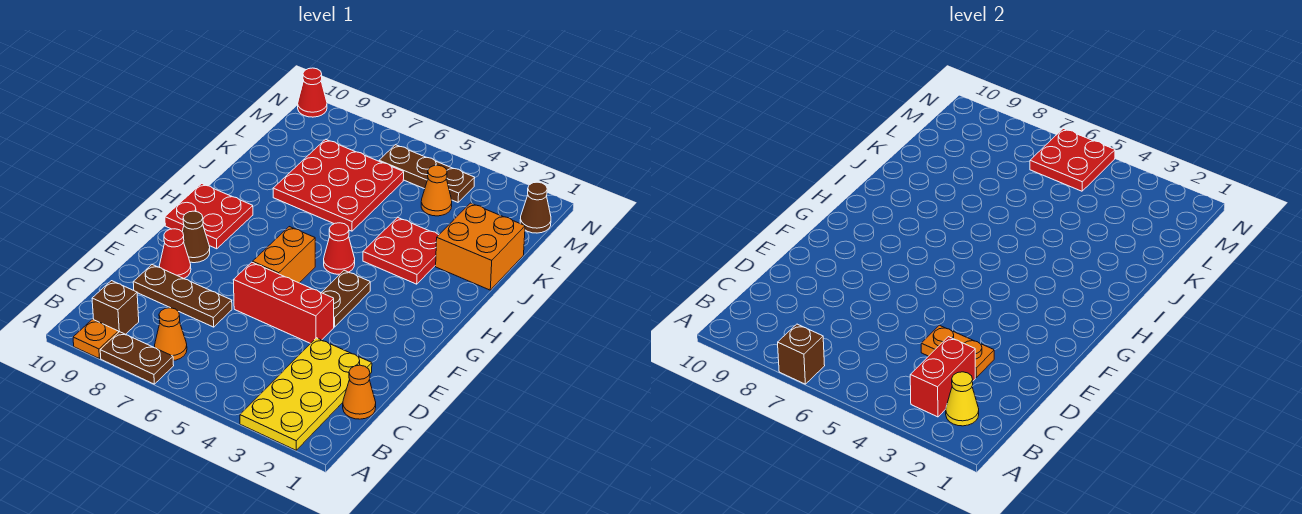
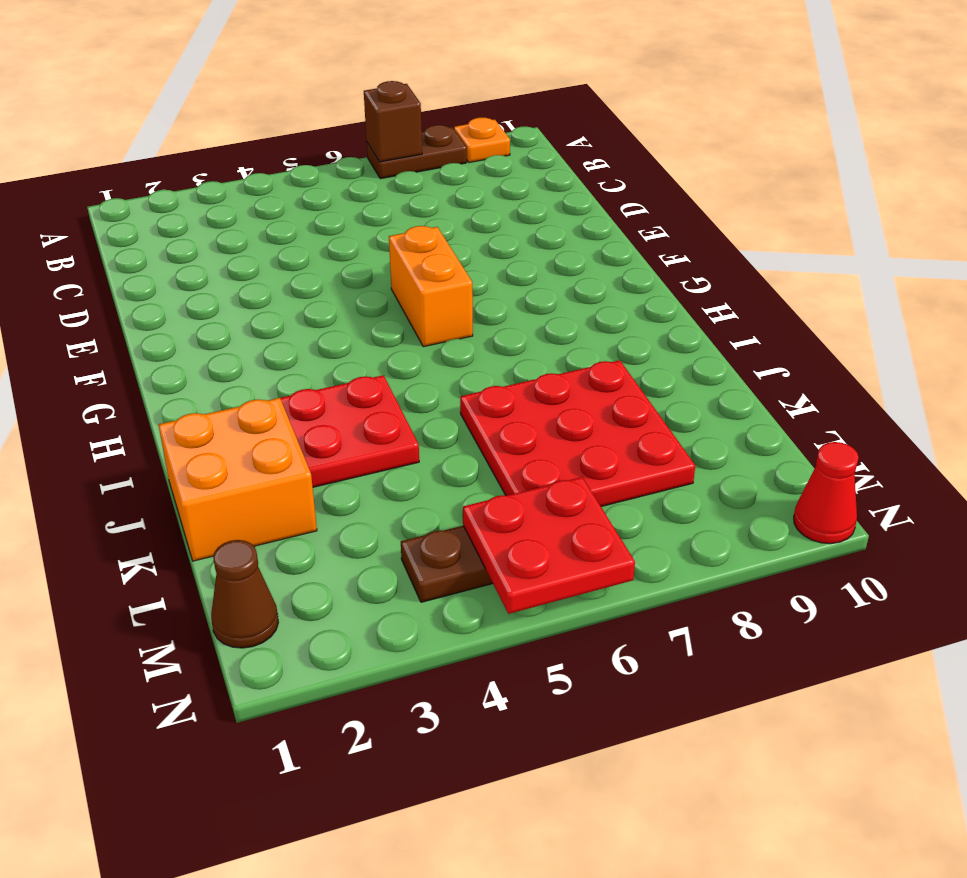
none -> yellow plate A2:D3 level 1
none -> orange cone B7 level 1
none -> brown brick B9 level 1

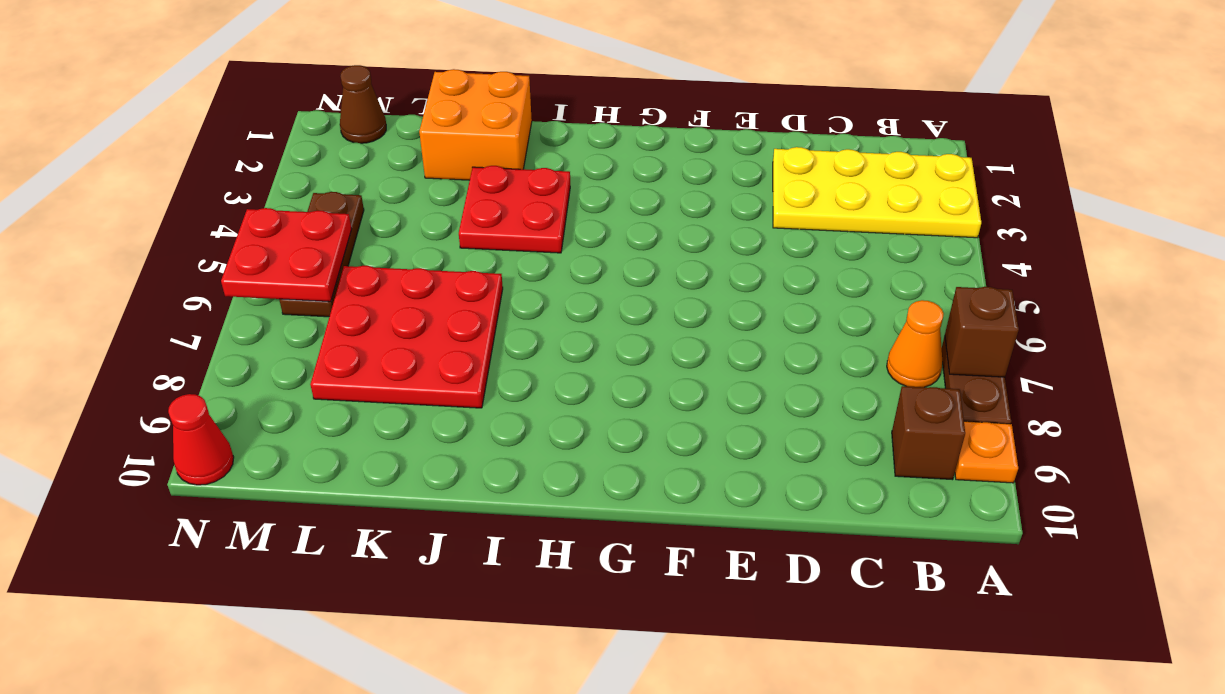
none -> orange cone C1 level 1
none -> brown plate D7:D9 level 1
none -> red brick E4:E6 level 1

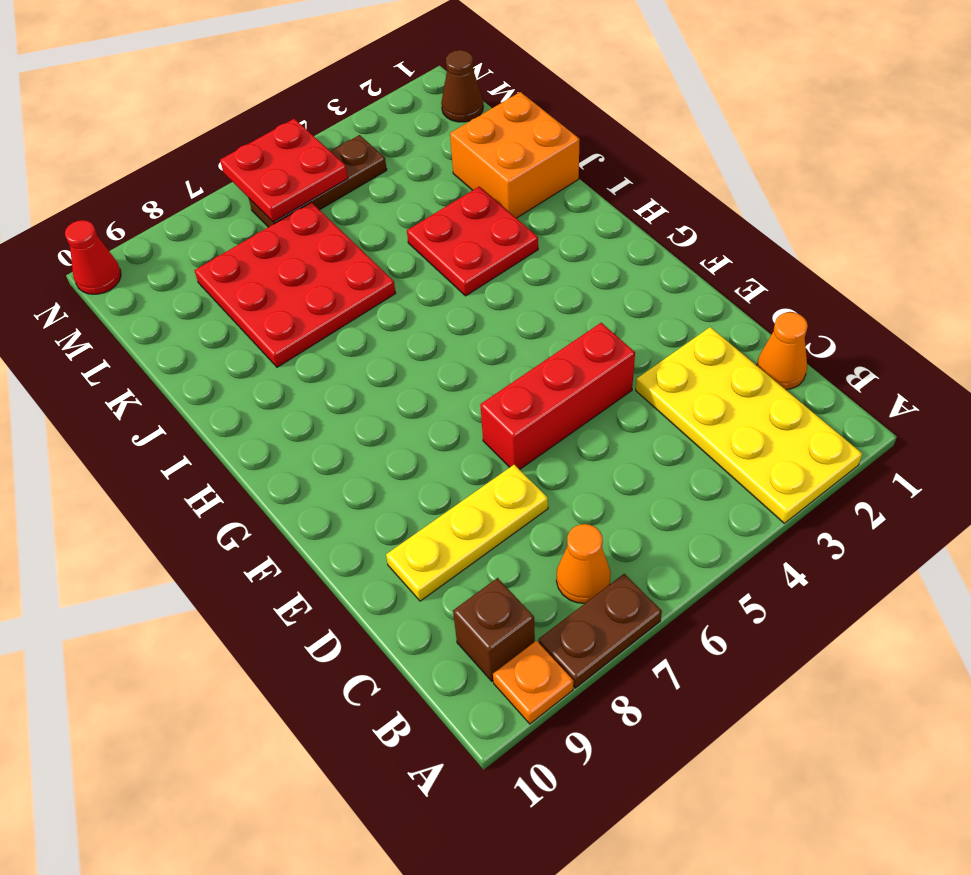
yellow plate D7:D9 level 1 -> brown plate D7:D9 level 1
none -> red cone E9 level 1
none -> brown plate F4:G4 level 1
none -> orange brick F6:G6 level 1

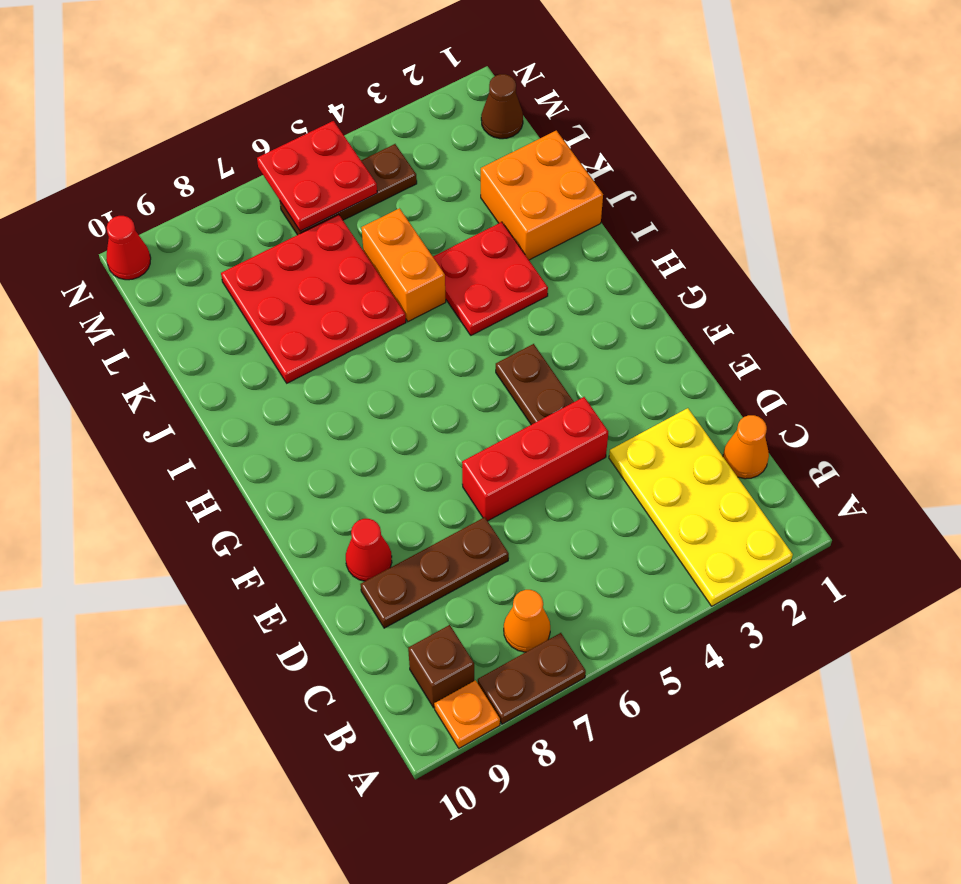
orange brick J5:K5 level 1 -> orange brick F6:G6 level 1
none -> brown cone F9 level 1
none -> red plate G9:H10 level 1
none -> red cone H5 level 1

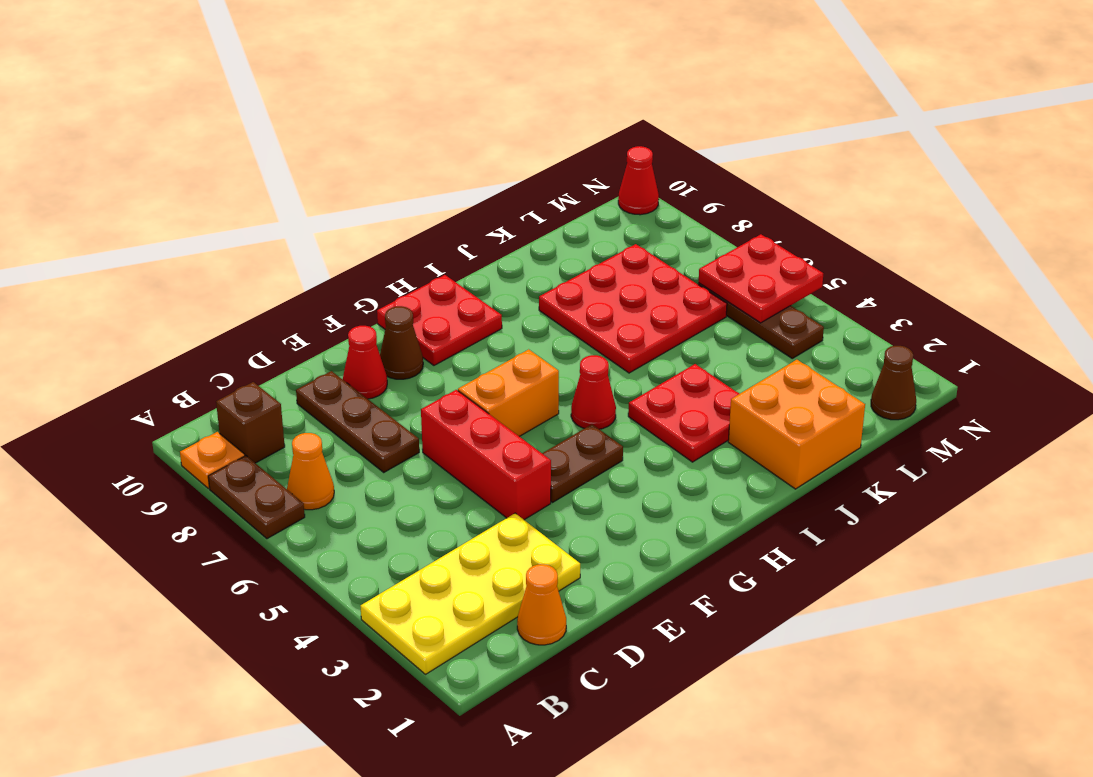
none -> orange cone L4 level 1
none -> brown brick A7 level 2
none -> yellow cone B2 level 2

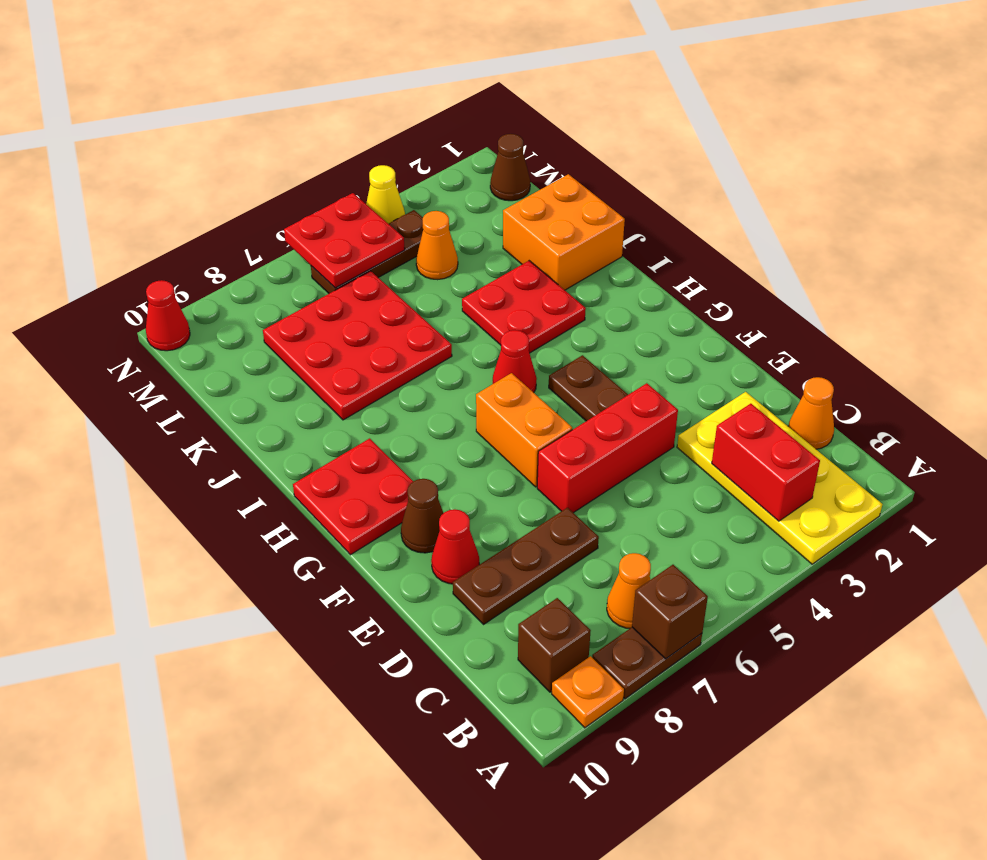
yellow cone N4 level 1 -> yellow cone B2 level 2
none -> orange plate D3:D4 level 2

